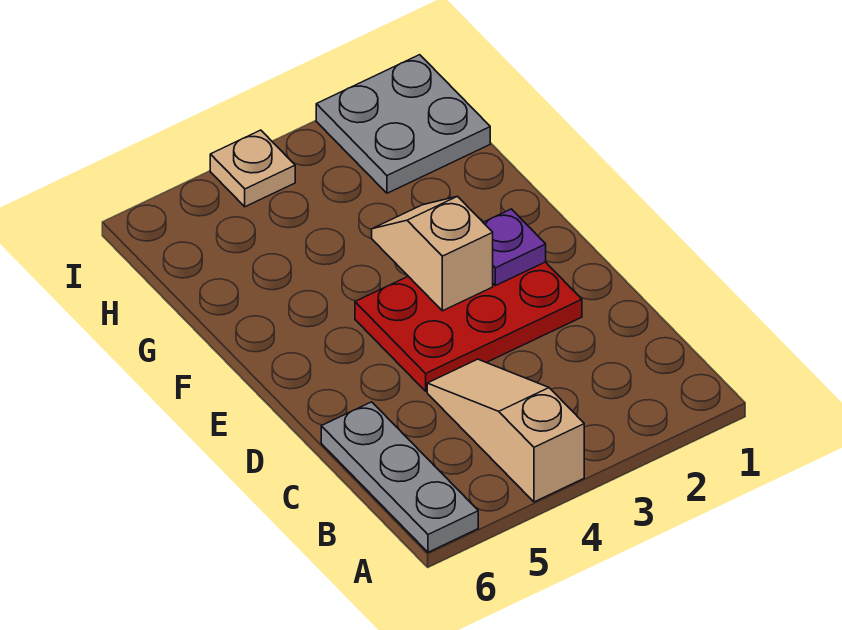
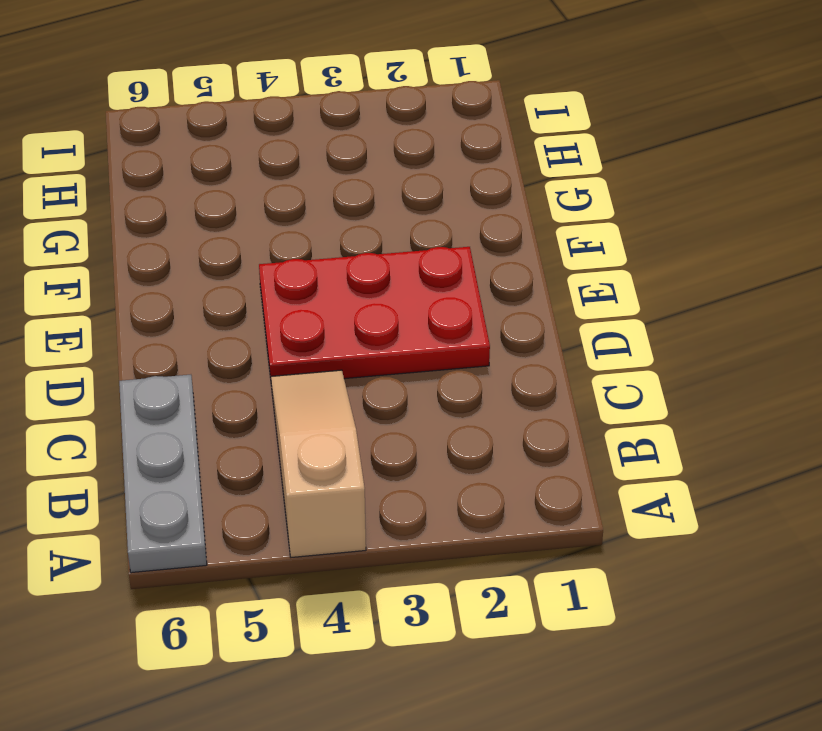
none -> grey plate H1:I2 level 1
none -> tan plate I4 level 1

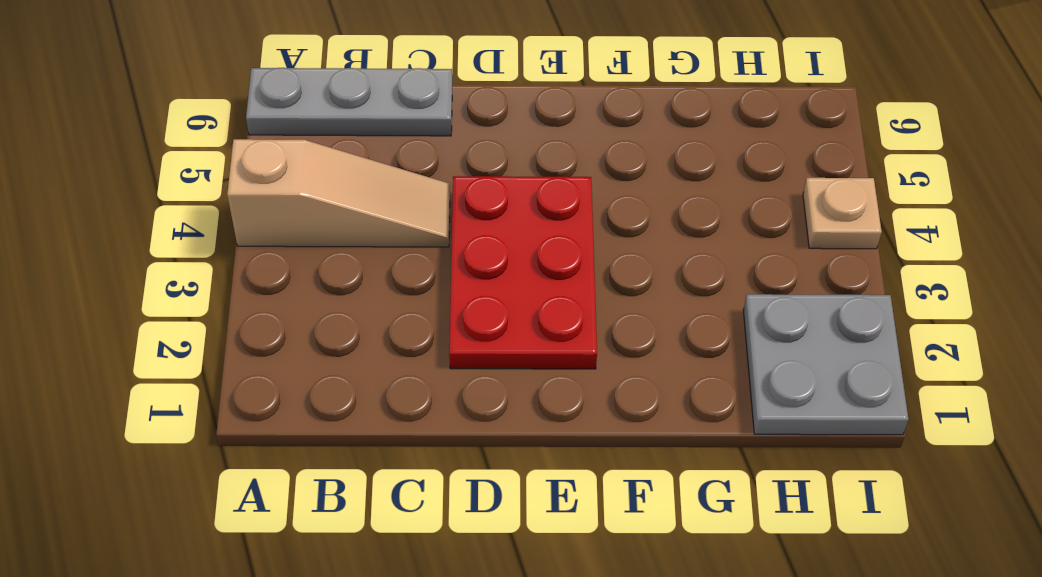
none -> purple plate E2 level 2
none -> tan slope E3:F3 level 2 top E

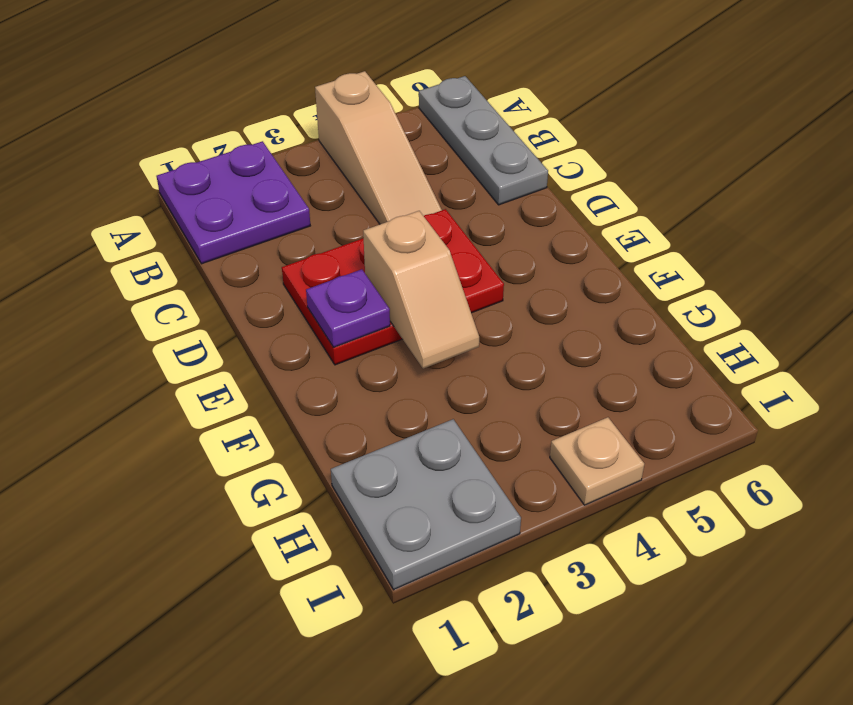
purple plate A1:B2 level 1 -> none

